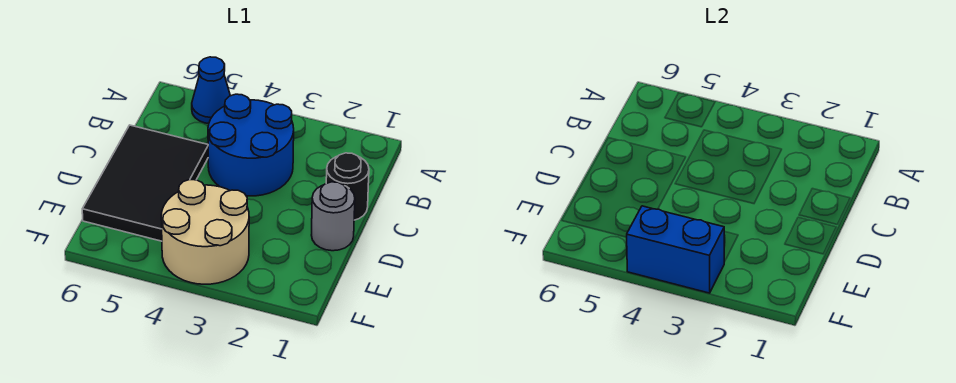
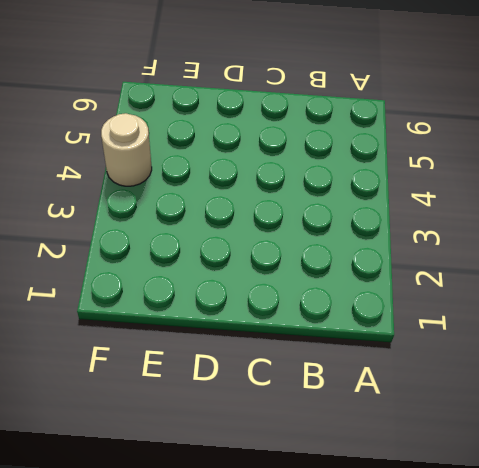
tan round brick F4 level 1 -> tan round brick E3:F4 level 1
none -> blue cone A5 level 1
none -> blue round brick B3:C4 level 1

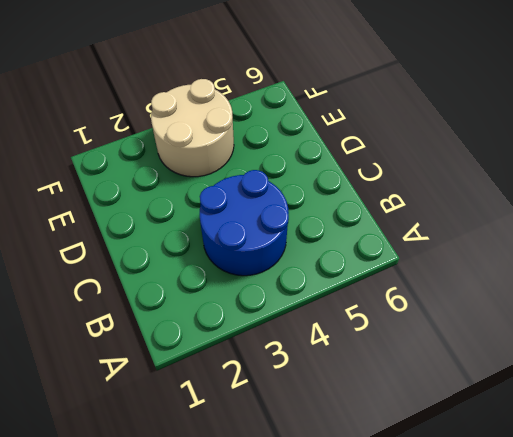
none -> blue cone A5 level 1
none -> black round brick C1 level 1

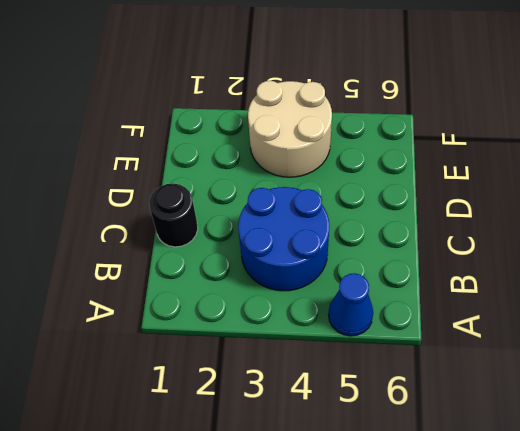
none -> black tile C5:E6 level 1
none -> grey round brick D1 level 1

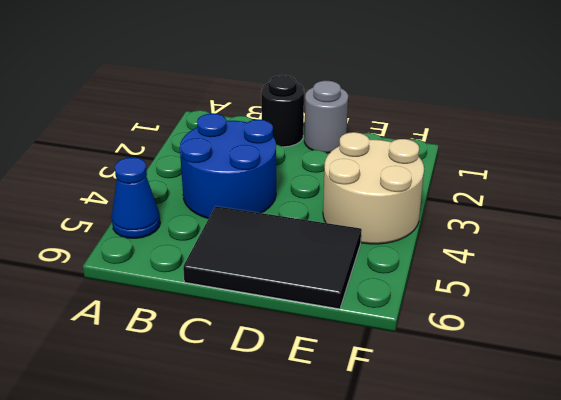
none -> blue brick F3:F4 level 2

